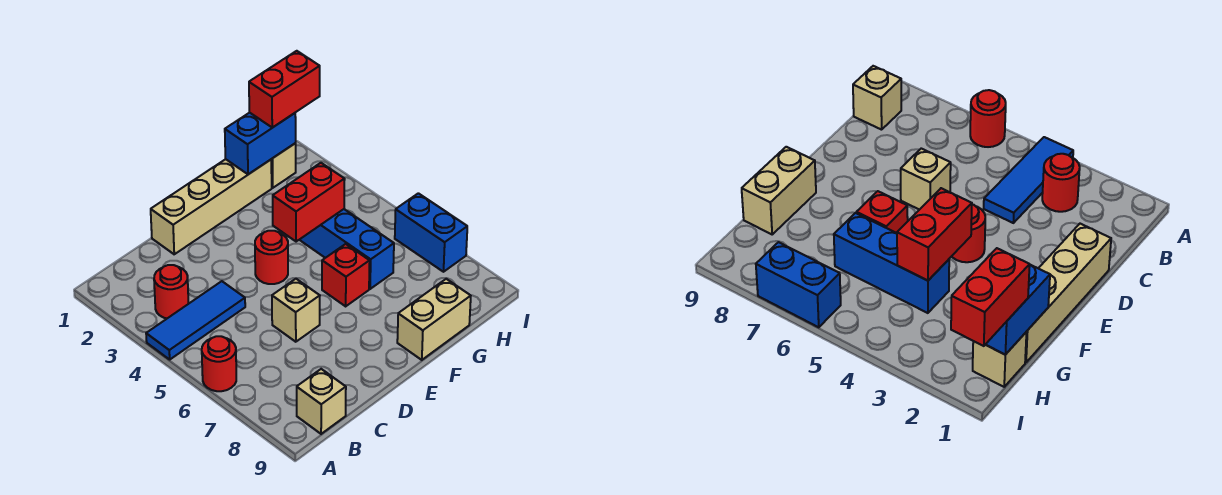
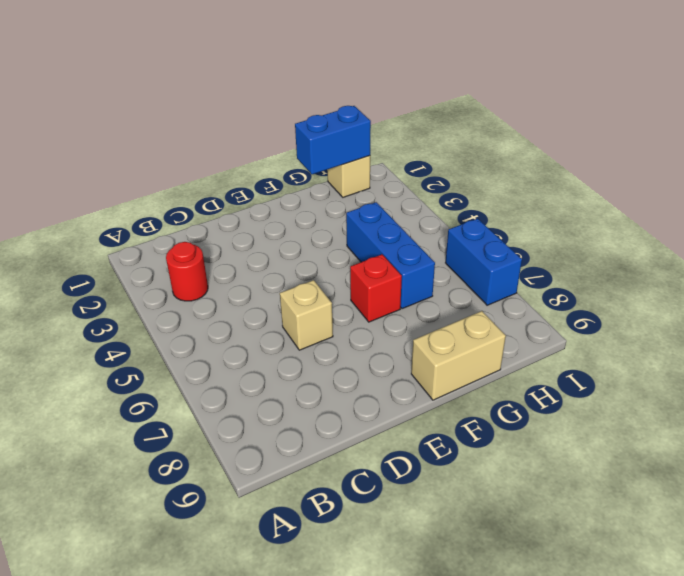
none -> blue tile A4:C4 level 1
none -> red round brick A6 level 1
none -> tan brick B9 level 1

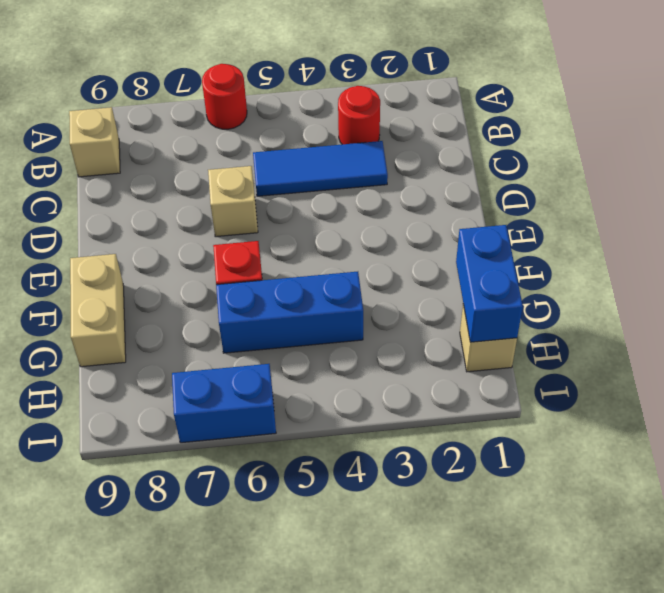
blue tile C3:C5 level 1 -> blue tile A4:C4 level 1
none -> tan brick D1:G1 level 1
none -> red round brick E4 level 1
none -> red brick F4:G4 level 2

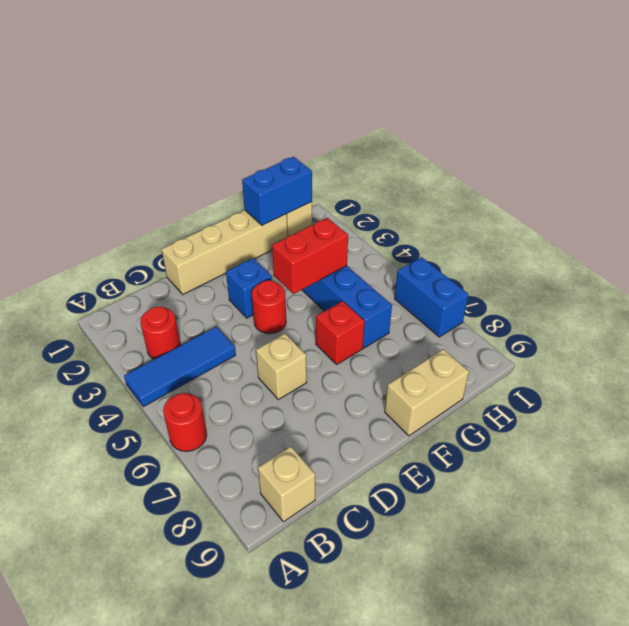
blue brick E3 level 1 -> none
none -> red brick H1:I1 level 3

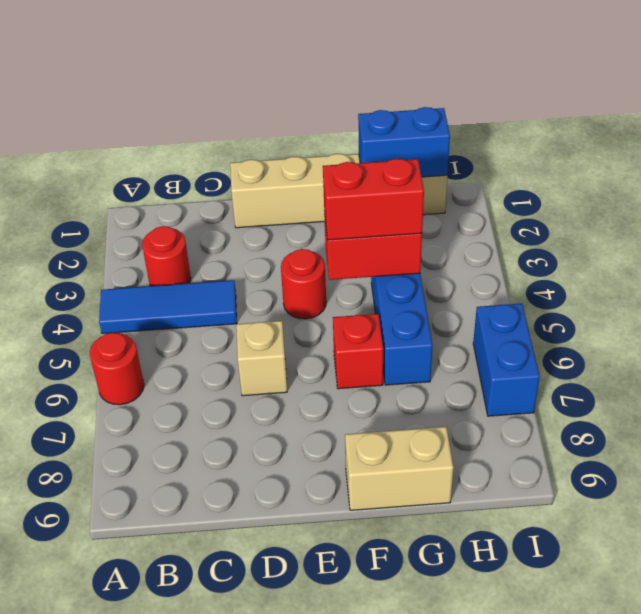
red brick F4:G4 level 3 -> red brick H1:I1 level 3
none -> tan brick B9 level 1

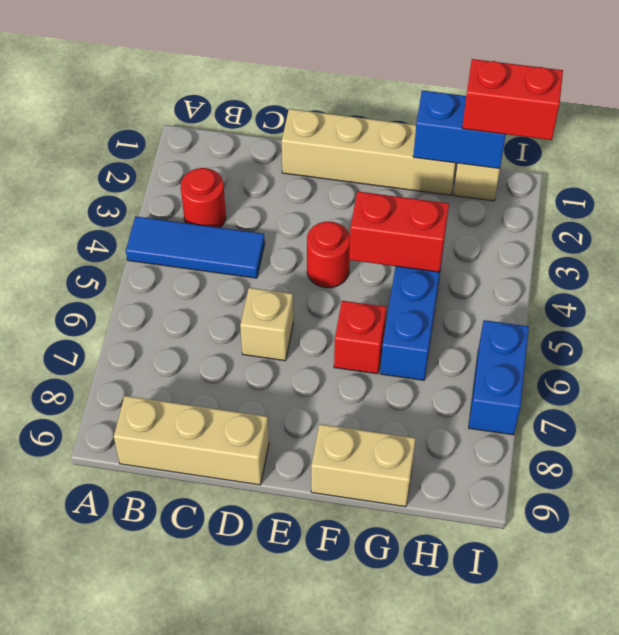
tan brick B9:D9 level 1 -> tan brick B9 level 1
none -> red round brick A6 level 1

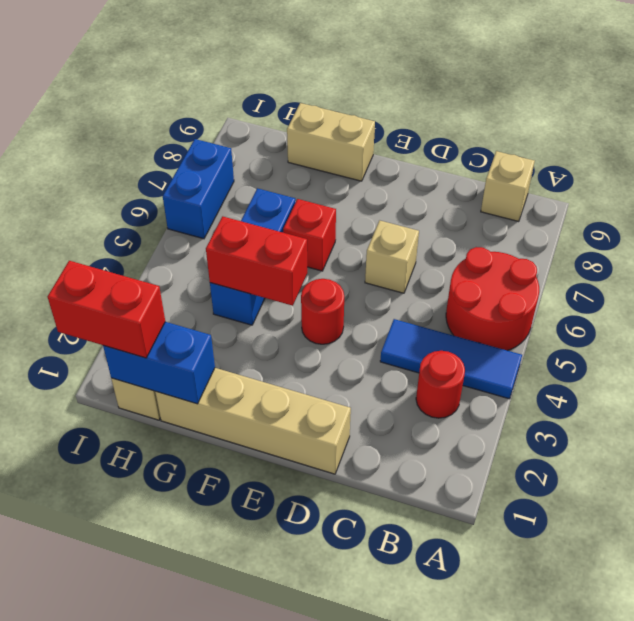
red round brick A5:B6 level 1 -> red round brick A6 level 1

